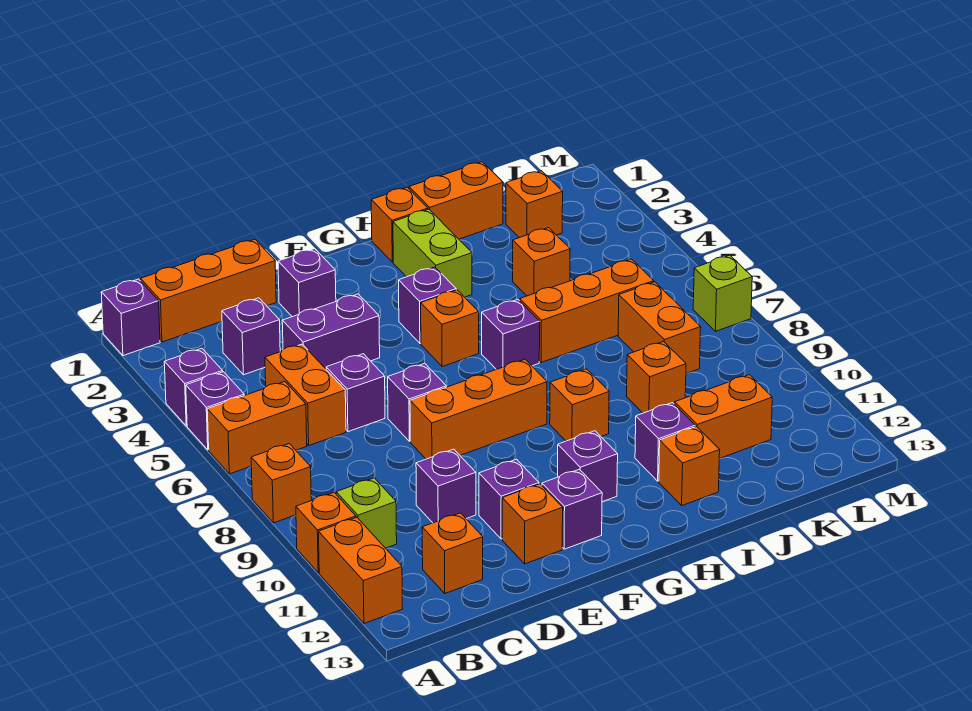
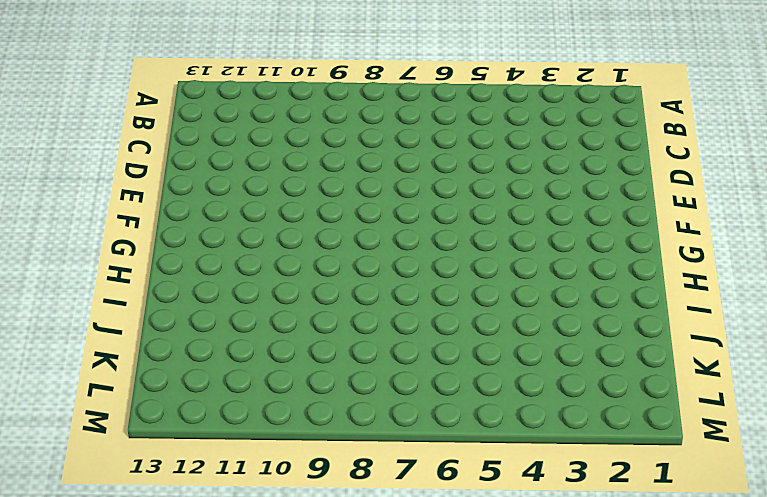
none -> purple brick A1 level 1
none -> purple brick A4 level 1
none -> purple brick A5 level 1
none -> orange brick A6:B6 level 1

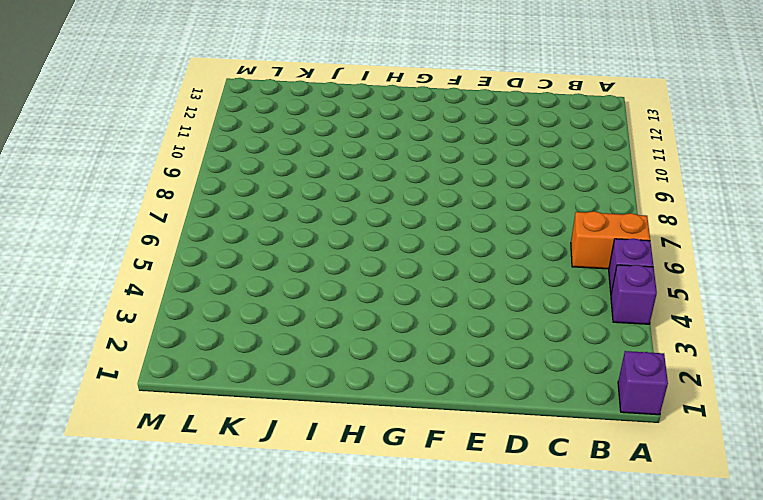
none -> orange brick A8 level 1
none -> orange brick A10 level 1
none -> orange brick A11:A12 level 1
none -> orange brick B1:D1 level 1

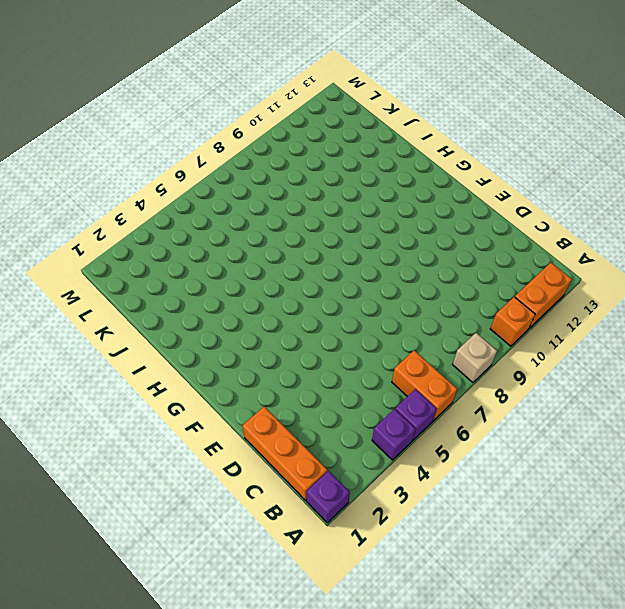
tan brick A8 level 1 -> orange brick A8 level 1
none -> lime brick B10 level 1
none -> purple brick C3 level 1
none -> orange brick C5:C6 level 1
none -> orange brick C12 level 1

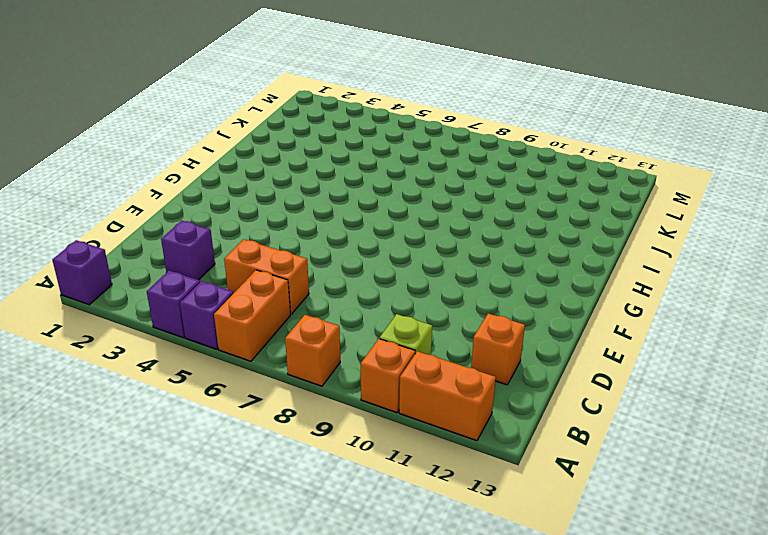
none -> orange brick B1:D1 level 1
none -> purple brick D4:E4 level 1
none -> purple brick D6 level 1
none -> purple brick D10 level 1

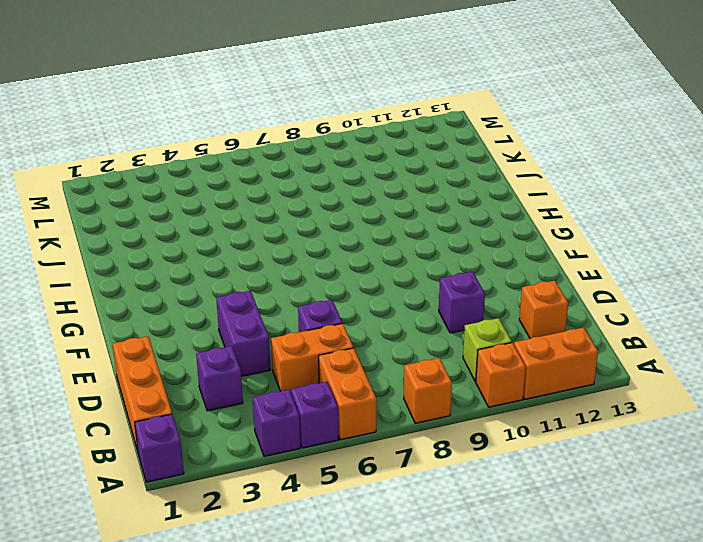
none -> purple brick E2 level 1
none -> purple brick E7 level 1
none -> orange brick E8:G8 level 1
none -> purple brick E11 level 1

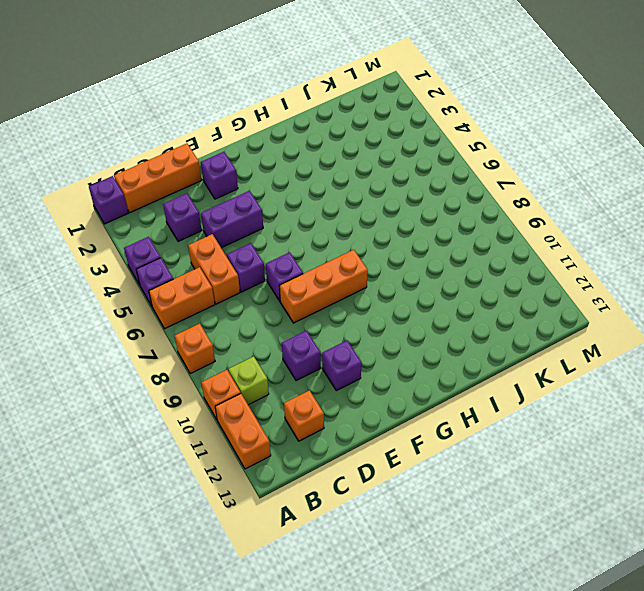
none -> orange brick E12 level 1
none -> purple brick F12 level 1
none -> purple brick G4 level 1
none -> orange brick G5 level 1

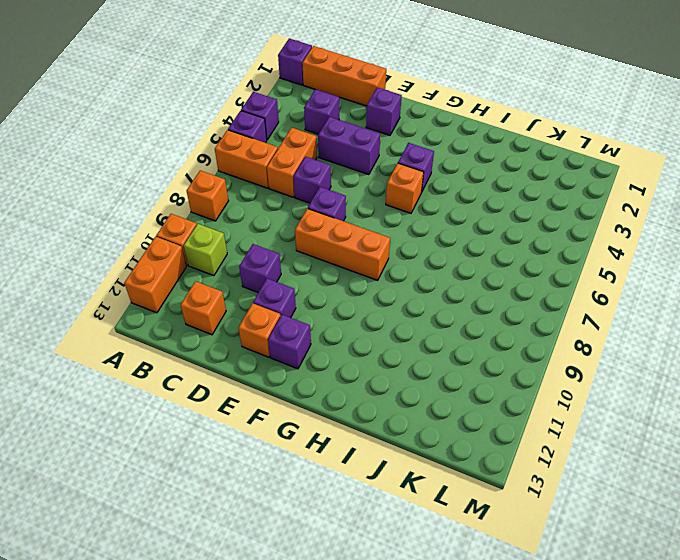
none -> purple brick G11 level 1
none -> orange brick H1 level 1
none -> lime brick H2:H3 level 1
none -> purple brick H6 level 1

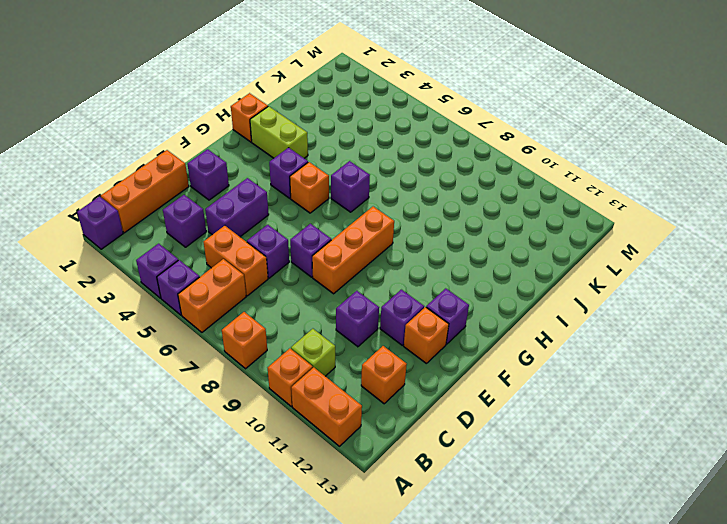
none -> purple brick G11 level 1
none -> orange brick H9 level 1
none -> orange brick I1:J1 level 1
none -> orange brick I6:K6 level 1

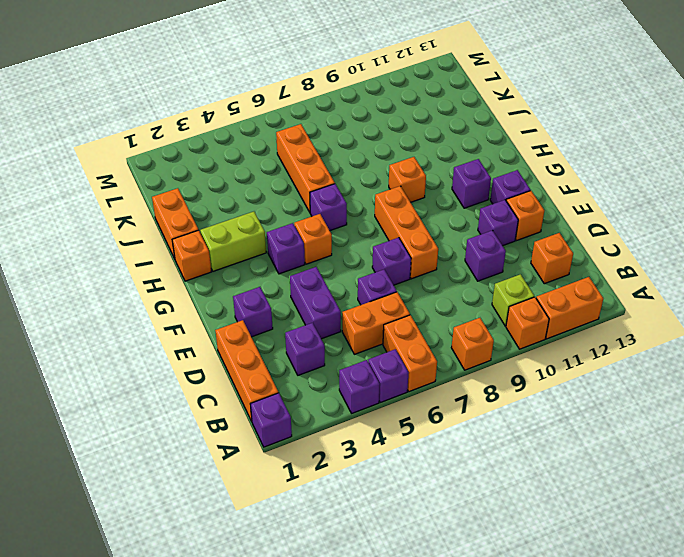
none -> purple brick I11 level 1
none -> orange brick I12 level 1
none -> orange brick J4 level 1
none -> orange brick J9 level 1

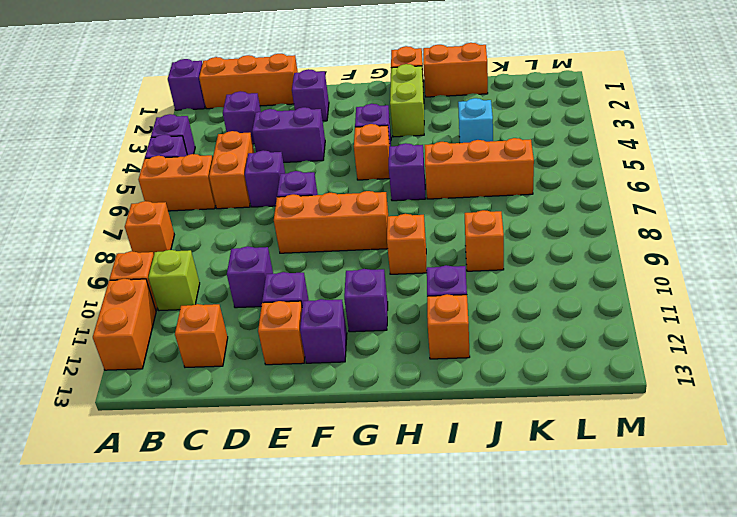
cyan brick J4 level 1 -> orange brick J4 level 1
none -> orange brick J11:K11 level 1
none -> orange brick K2 level 1
none -> orange brick K7:K8 level 1
none -> lime brick M7 level 1

